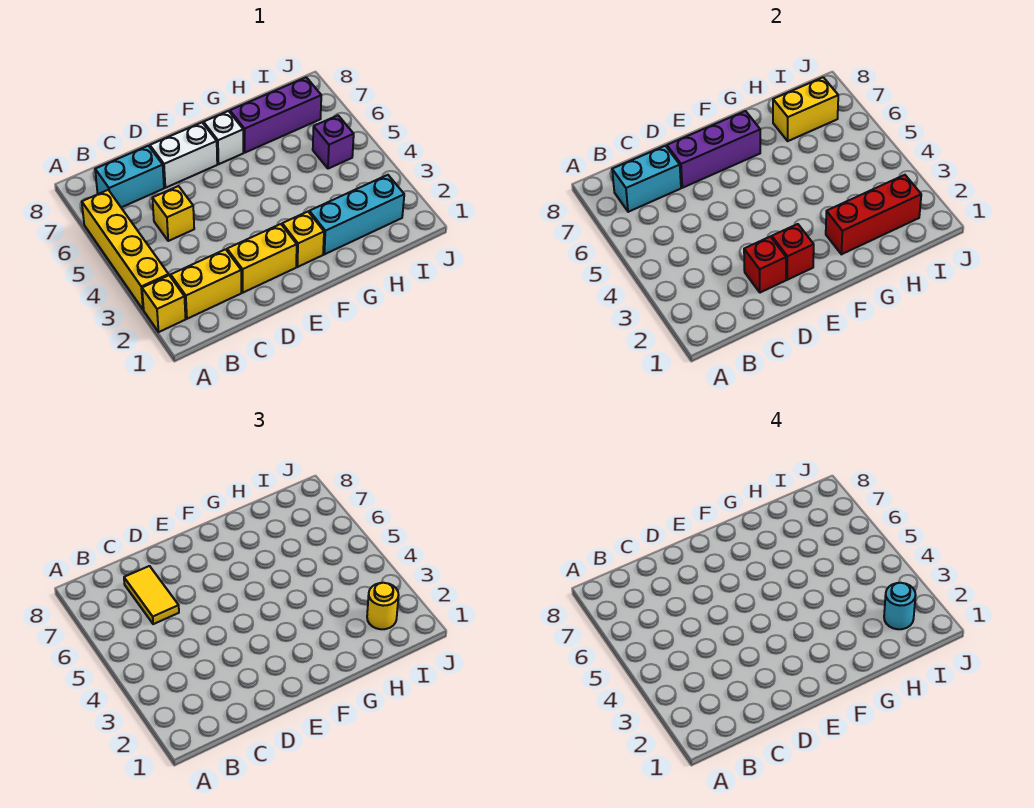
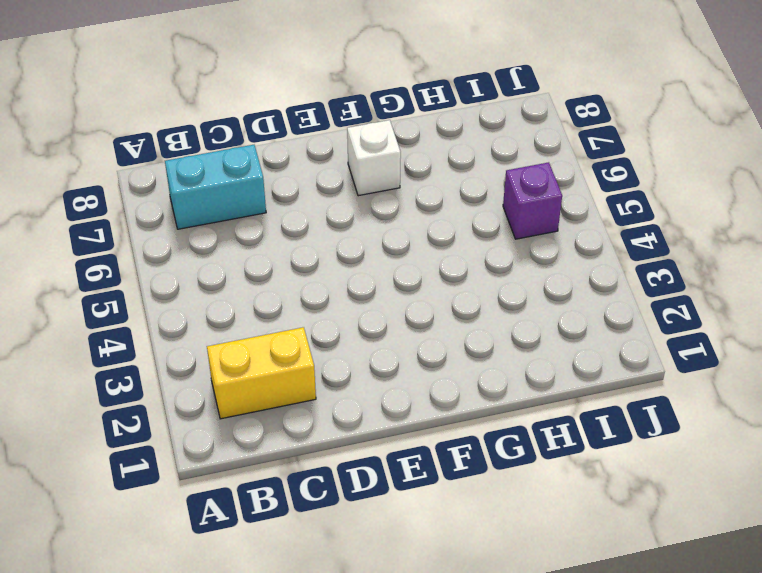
none -> yellow brick A2 level 1
none -> yellow brick A3:A6 level 1
none -> yellow brick C5 level 1

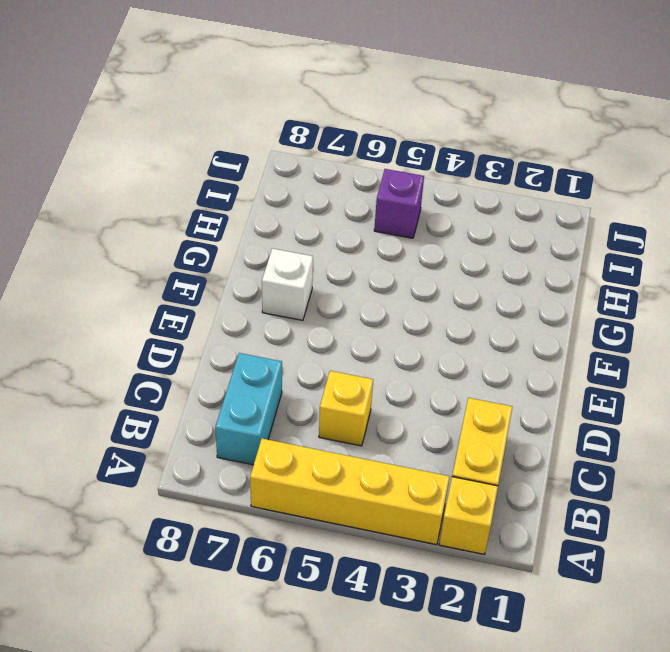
none -> yellow brick D2:E2 level 1
none -> white brick D7:E7 level 1
none -> yellow brick F2 level 1

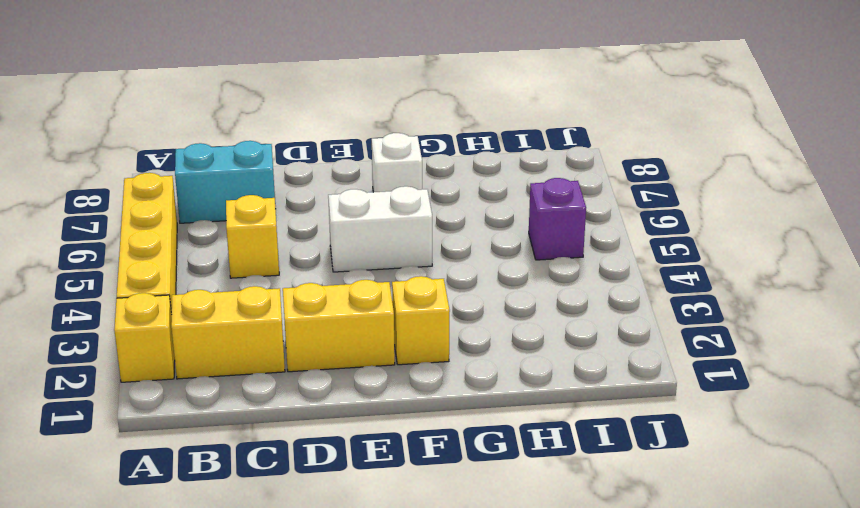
white brick E5:F5 level 1 -> white brick D7:E7 level 1
none -> cyan brick G2:I2 level 1
none -> purple brick G7:I7 level 1
none -> cyan brick B7:C7 level 2

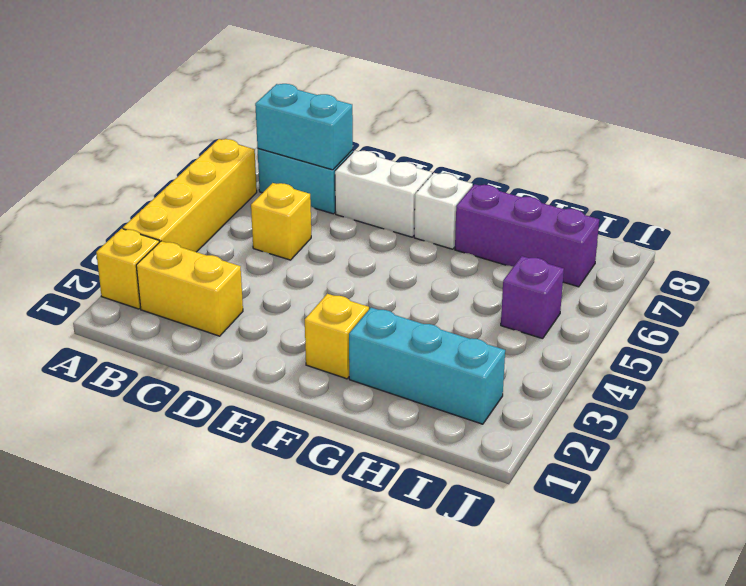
none -> yellow brick D2:E2 level 1
none -> red brick D2 level 2
none -> purple brick D7:F7 level 2

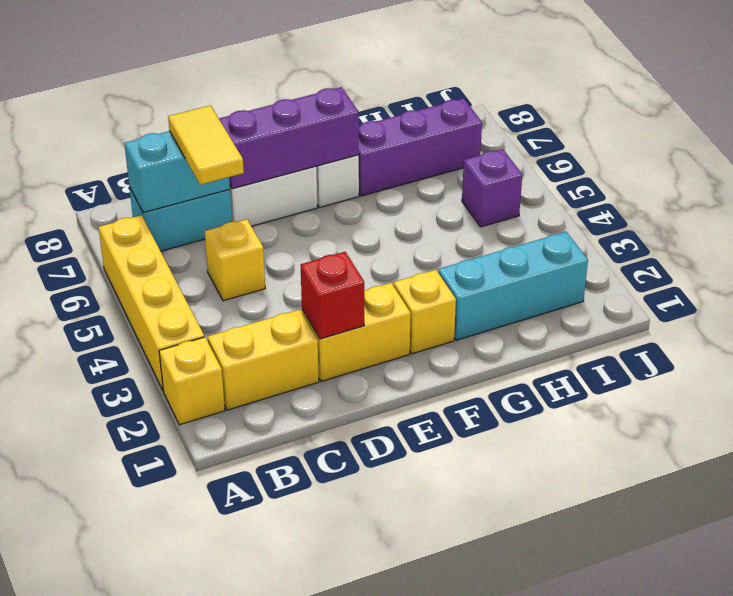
none -> red brick E2 level 2
none -> red brick G2:I2 level 2
none -> yellow brick H7:I7 level 2

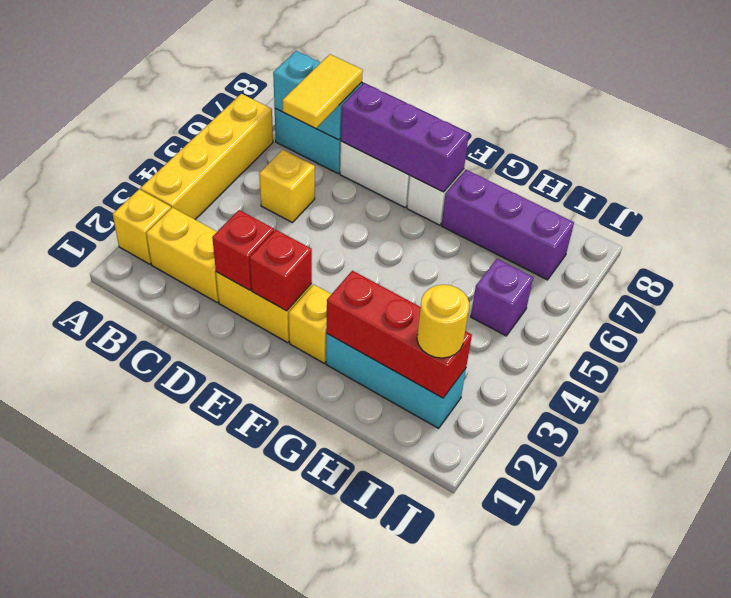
none -> yellow brick H7:I7 level 2
none -> cyan round brick I2 level 4

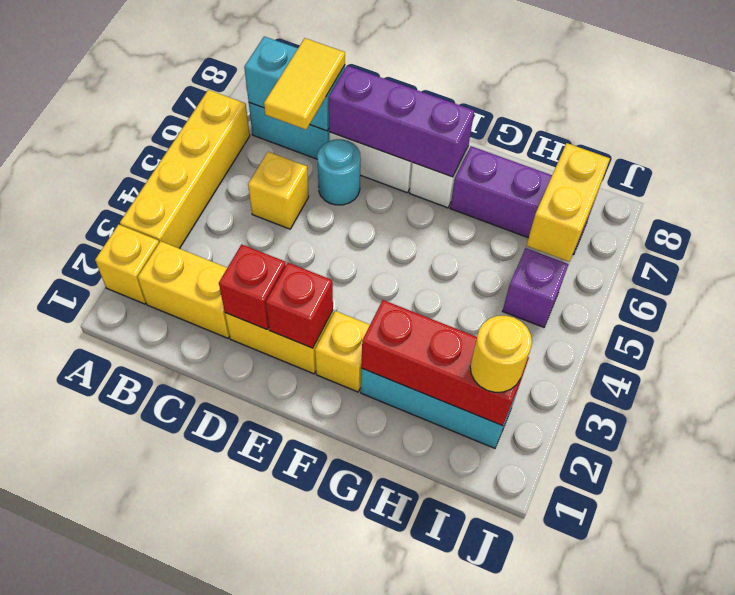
cyan round brick D6 level 1 -> cyan round brick I2 level 4
yellow brick I6:I7 level 2 -> yellow brick H7:I7 level 2

